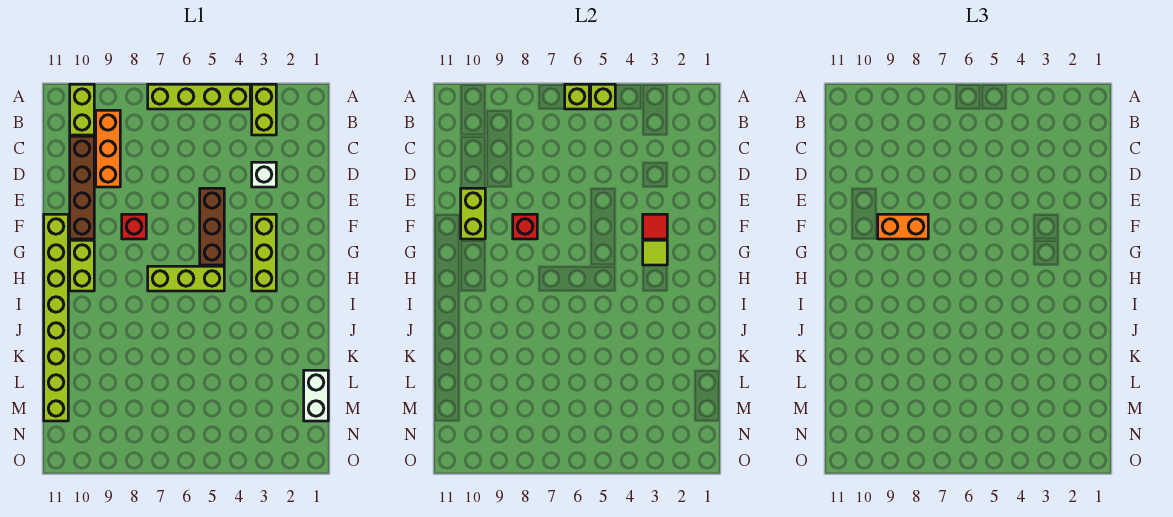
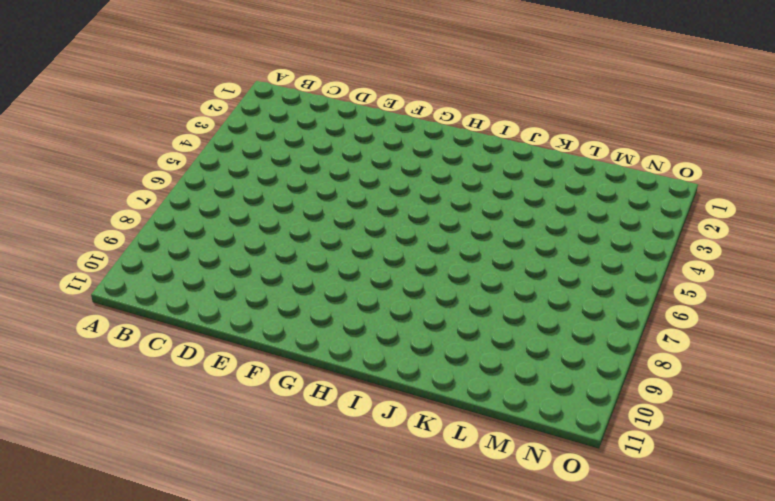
none -> lime brick A3:B3 level 1
none -> lime brick A4:A7 level 1
none -> lime brick A10:B10 level 1

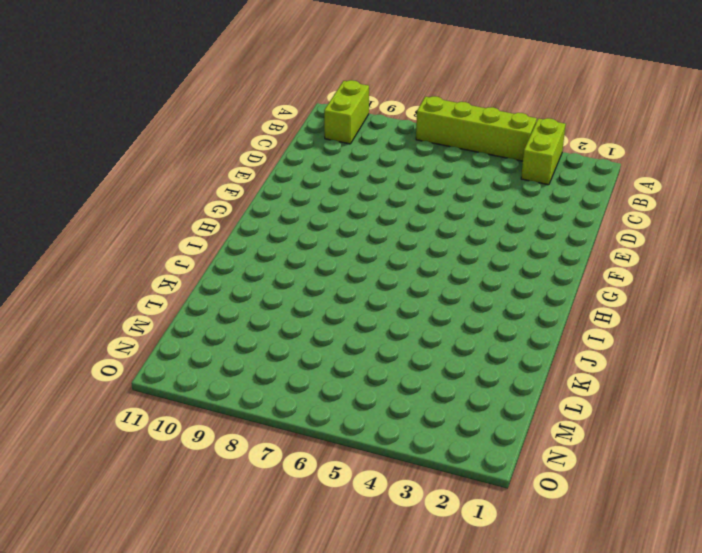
none -> orange brick B9:D9 level 1
none -> brown brick C10:F10 level 1
none -> white brick D3 level 1

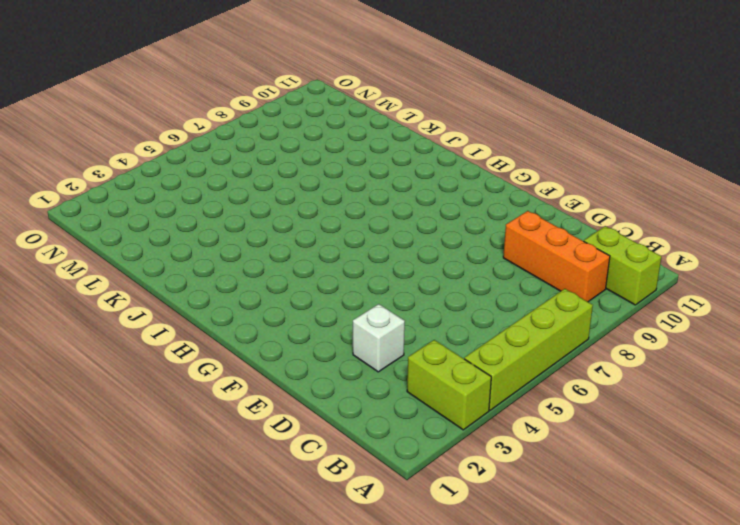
none -> brown brick C10:F10 level 1
none -> brown brick E5:G5 level 1
none -> lime brick F3:H3 level 1

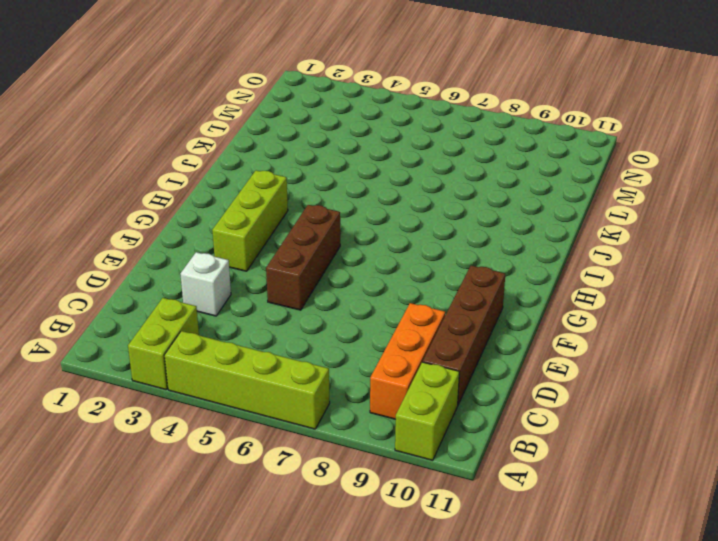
none -> red brick F8 level 1
none -> lime brick F11:M11 level 1
none -> lime brick G10:H10 level 1

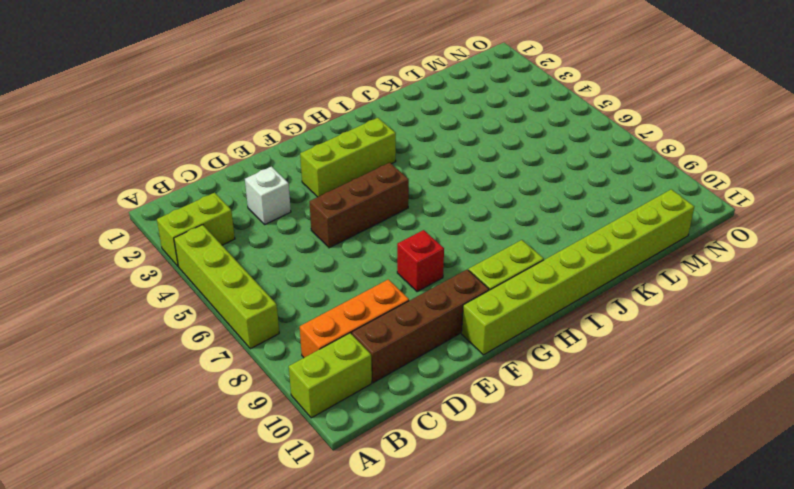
none -> lime brick H5:H7 level 1
none -> white brick L1:M1 level 1
none -> lime brick A5 level 2

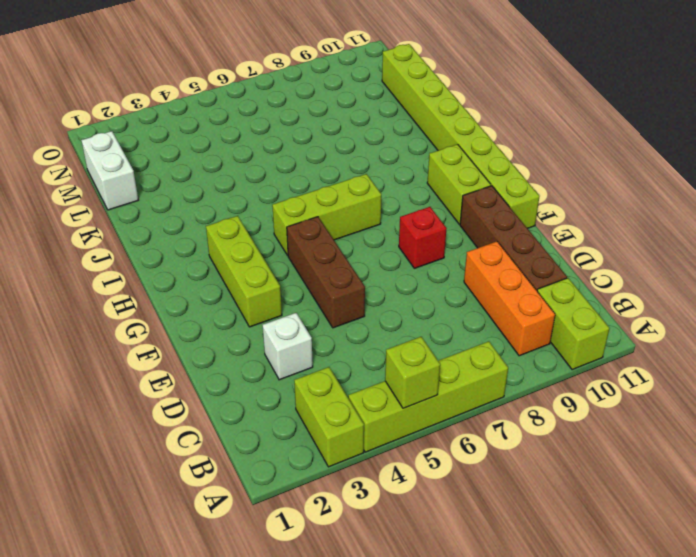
none -> lime brick A6 level 2
none -> lime brick E10:F10 level 2
none -> red tile F3 level 2

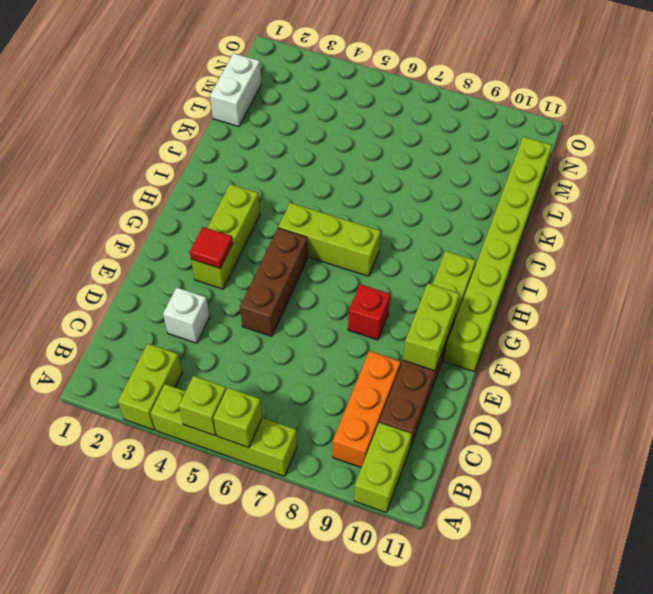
none -> red brick F8 level 2
none -> lime tile G3 level 2
none -> orange brick F8:F9 level 3

